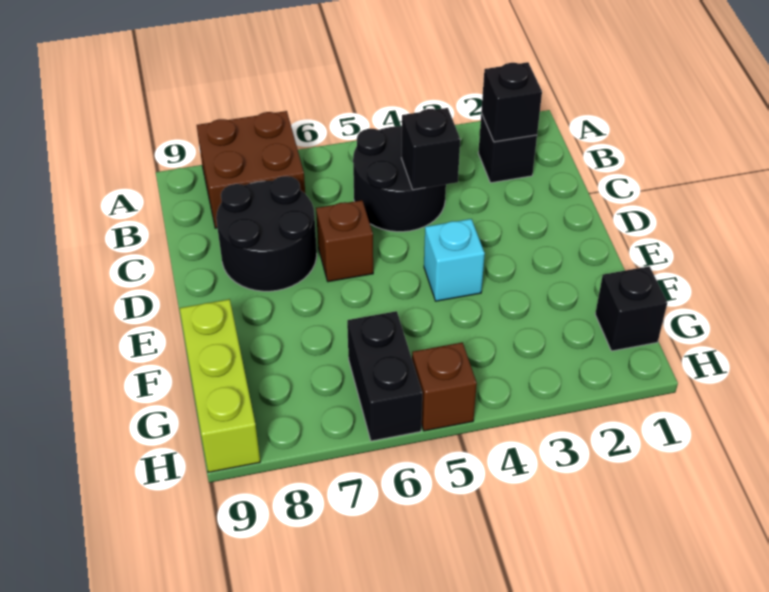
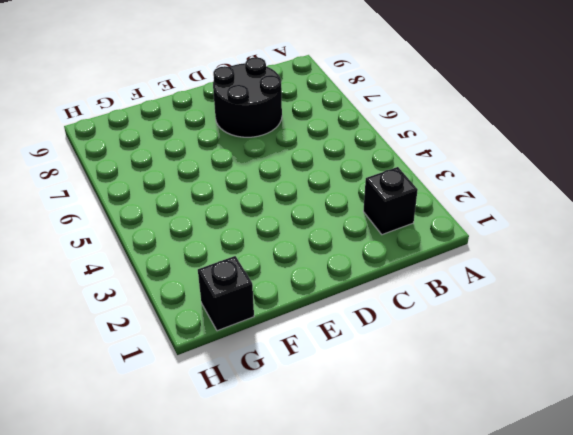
none -> brown brick A7:B8 level 1
none -> black round brick B4:C5 level 1
none -> brown brick D6 level 1

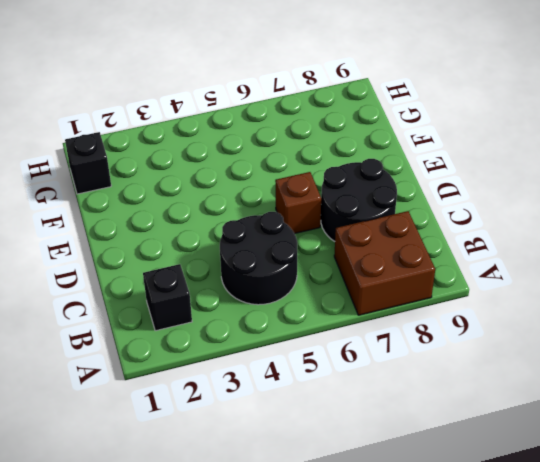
none -> cyan brick E4 level 1
none -> lime brick F9:H9 level 1
none -> black brick G6:H6 level 1

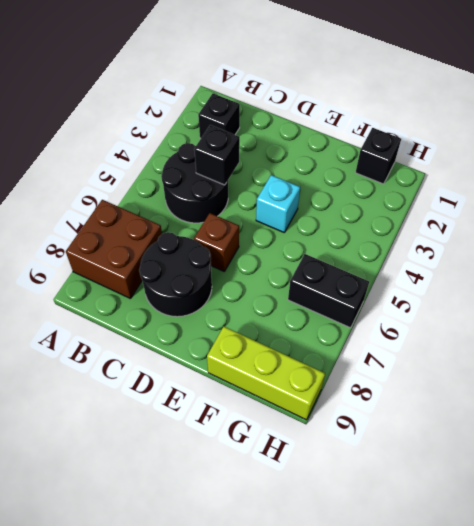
none -> brown brick H5 level 1
none -> black brick B2 level 2

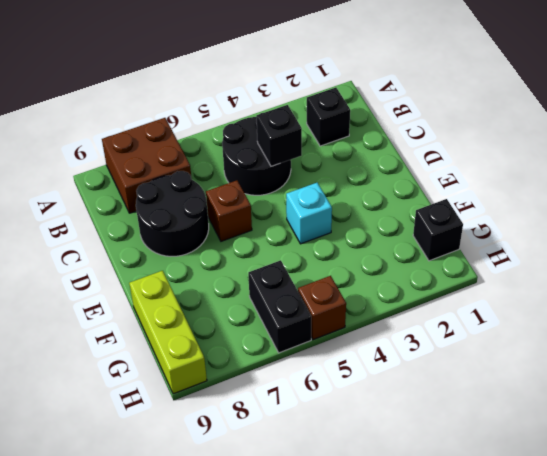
none -> black brick B2 level 2

